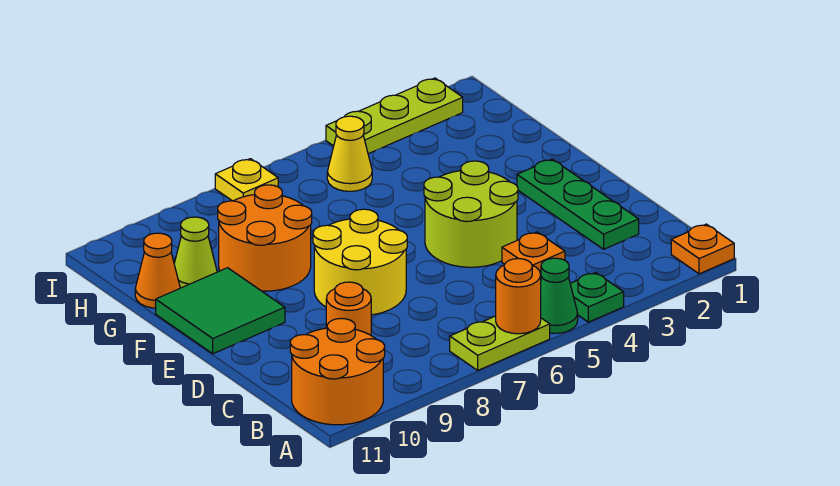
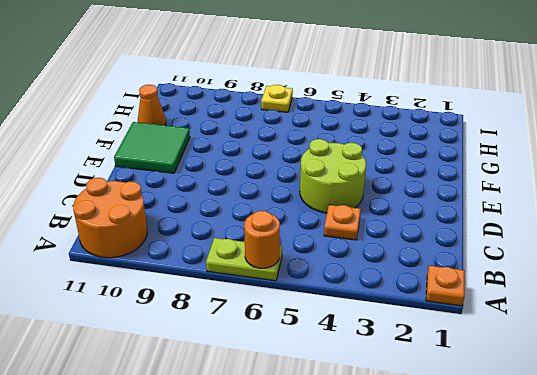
none -> green plate A4 level 1
none -> green cone A5 level 1
none -> green plate C2:E2 level 1

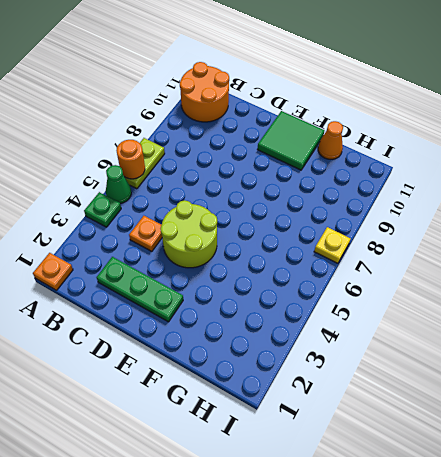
none -> orange round brick C9 level 1
none -> yellow round brick D7:E8 level 1
none -> orange round brick F8:G9 level 1

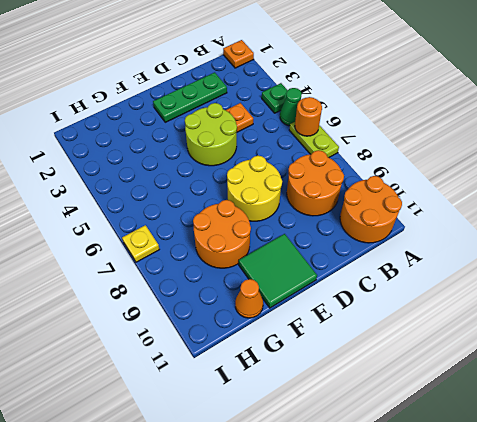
orange round brick B8:C9 level 1 -> orange round brick C9 level 1
none -> lime cone G10 level 1
none -> yellow cone H5 level 1
none -> lime plate I2:I4 level 1

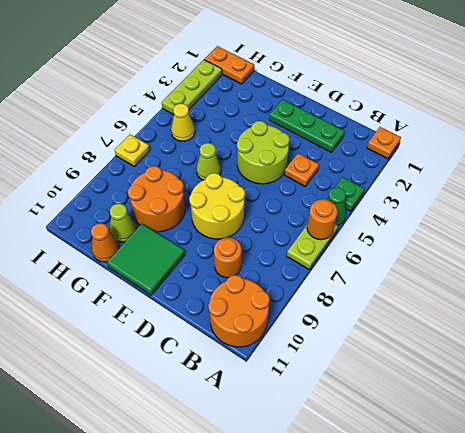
lime cone F6 level 1 -> none
orange plate H1:I1 level 1 -> none

